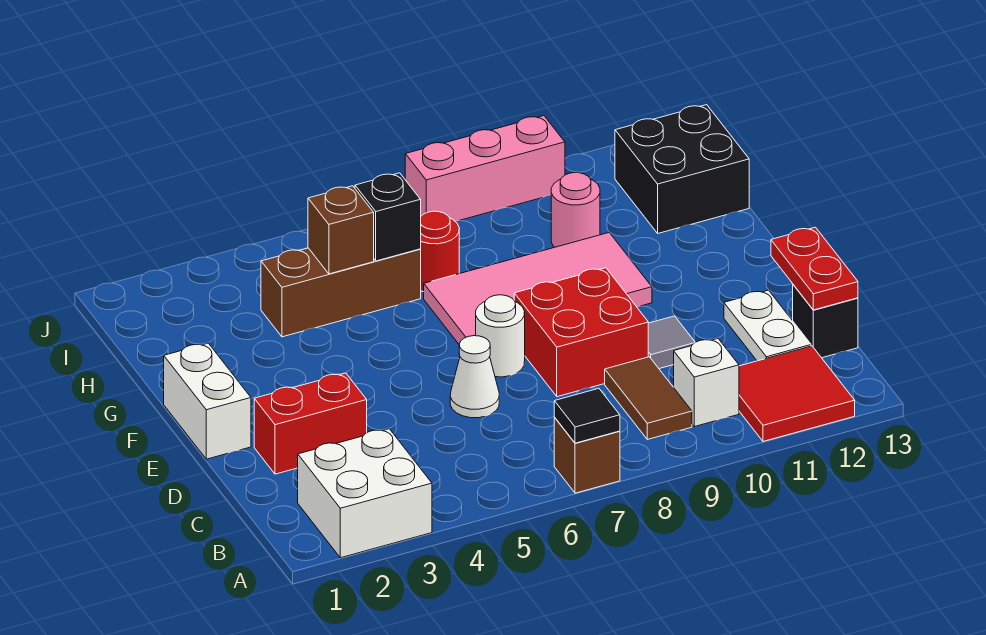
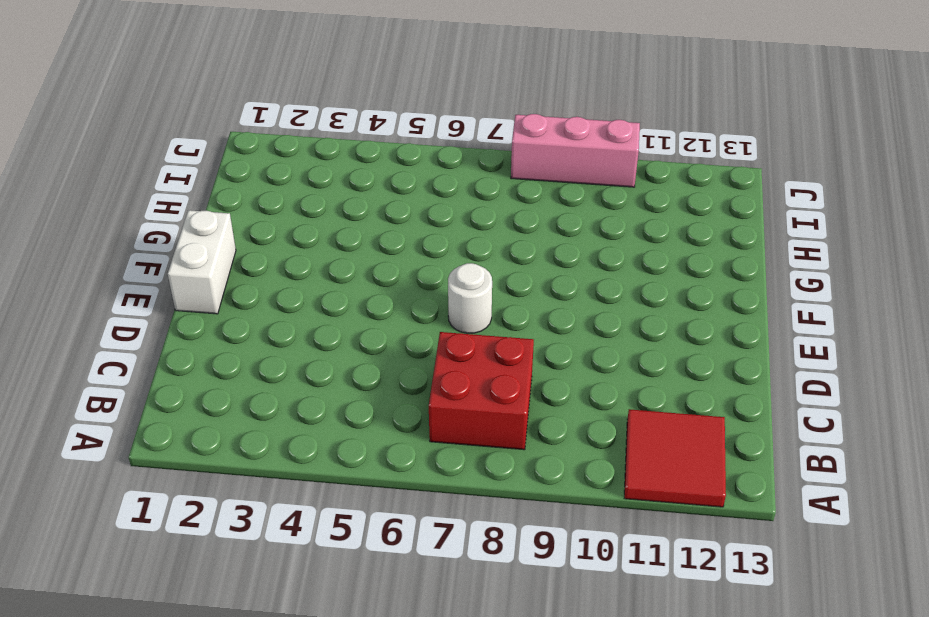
red brick B7:C8 level 1 -> red brick D8:E9 level 1
none -> white brick A2:B3 level 1
none -> brown brick A7 level 1
none -> brown tile B9:C9 level 1

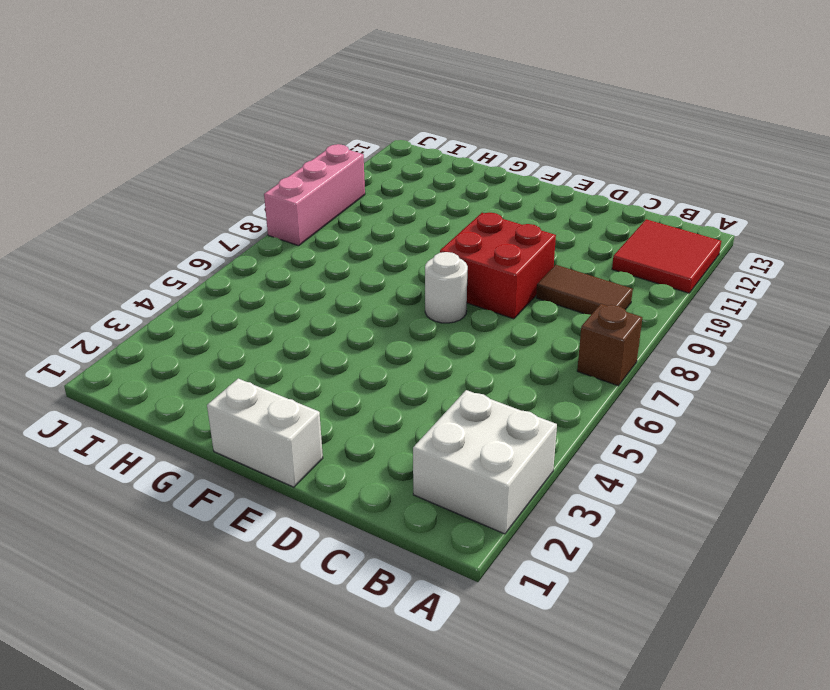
none -> white brick B10 level 1
none -> white plate C12:D12 level 1
none -> black brick C13 level 1

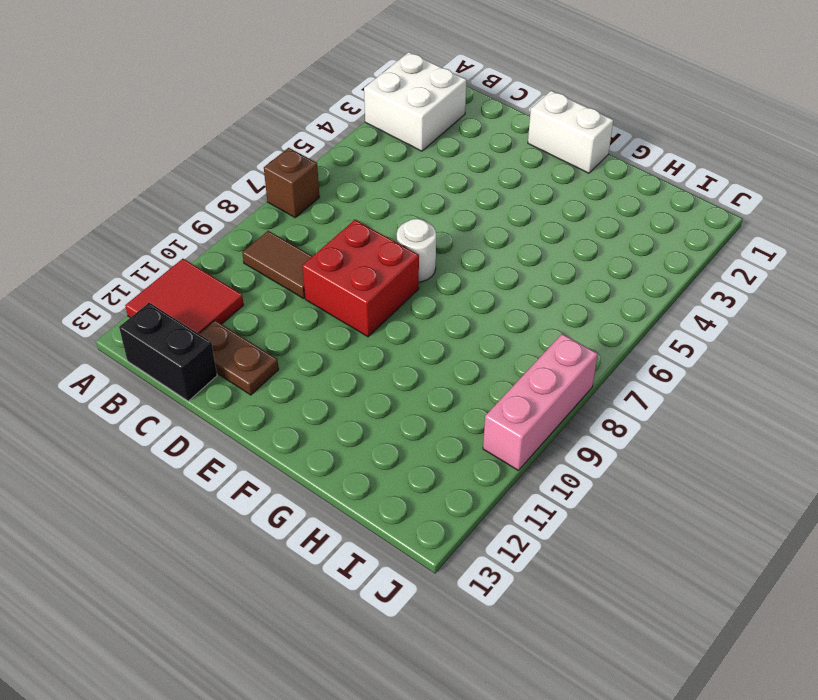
black brick B13:C13 level 1 -> black brick C13 level 1
brown plate C12:D12 level 1 -> white plate C12:D12 level 1
none -> white brick B10 level 1
none -> red brick D2:D3 level 1
none -> white cone D6 level 1

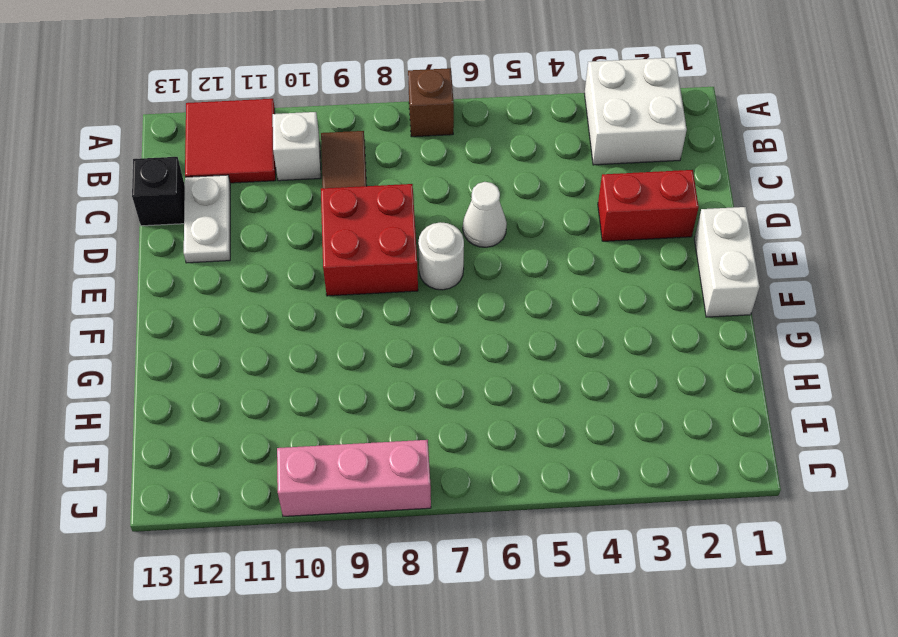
none -> grey tile D10 level 1
none -> pink tile F7:G10 level 1
none -> brown brick H4:H6 level 1

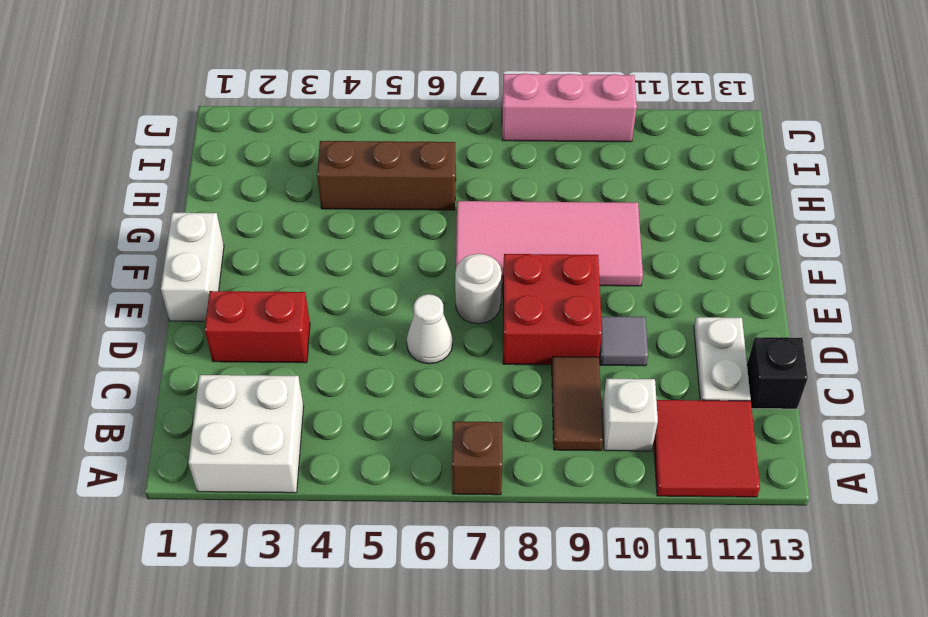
none -> red round brick H7 level 1
none -> pink round brick H10 level 1
none -> black brick H12:I13 level 1

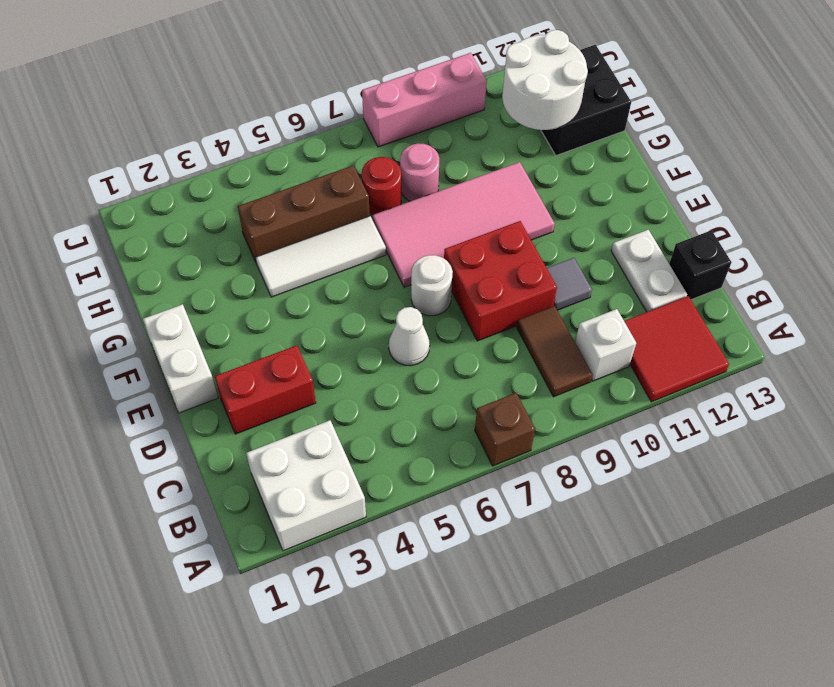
white tile G4:G6 level 1 -> none
pink round brick H8 level 1 -> pink round brick H10 level 1
white round brick H11:I12 level 2 -> none
none -> black tile A7 level 2
none -> red plate C13:D13 level 2
none -> brown brick H5 level 2

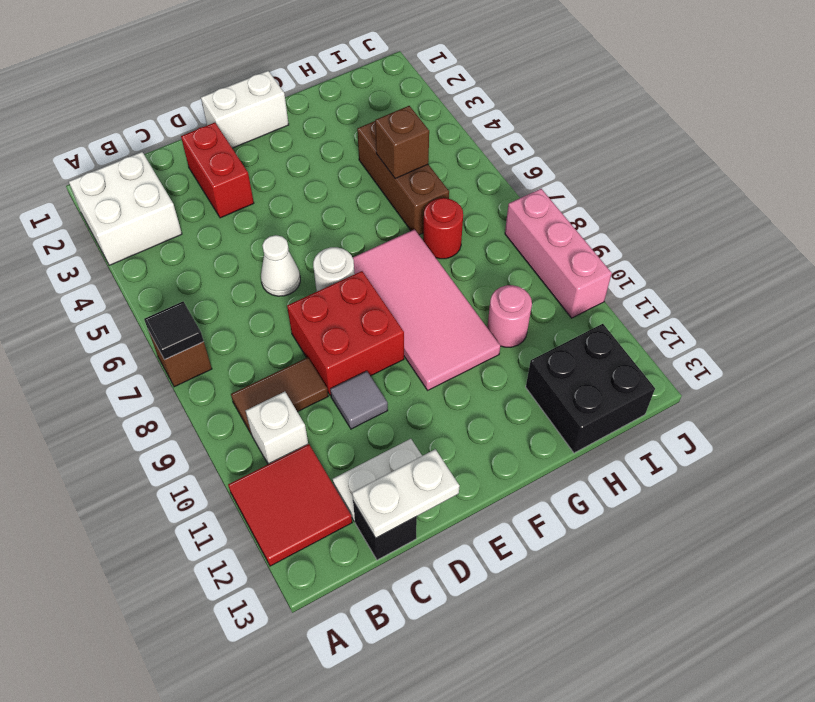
white plate C13:D13 level 2 -> red plate C13:D13 level 2
none -> black brick H6 level 2

